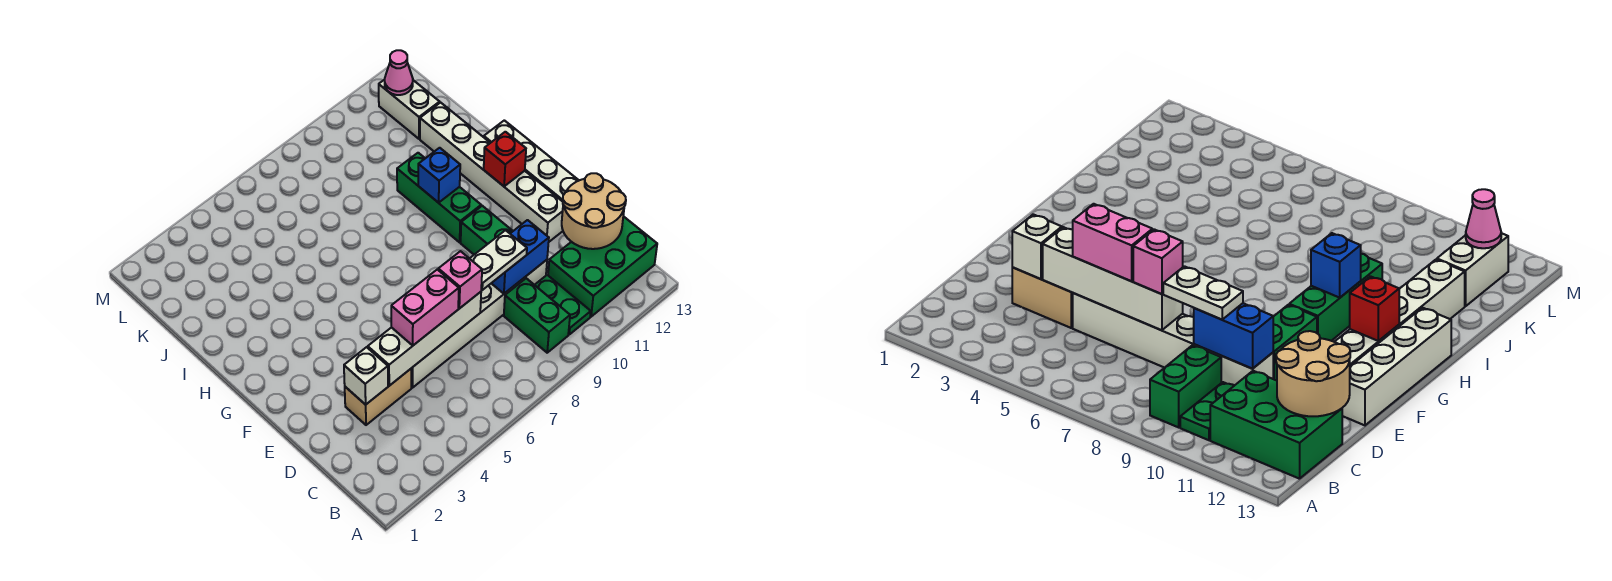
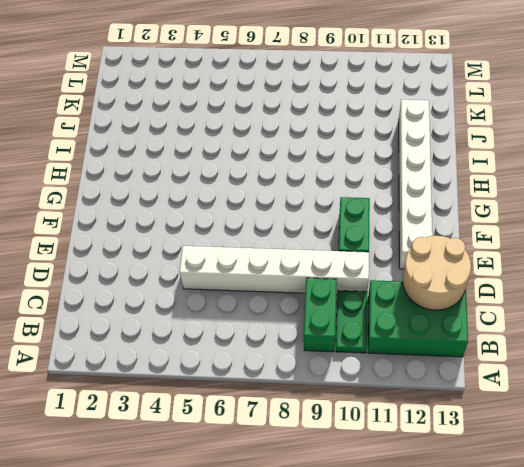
none -> tan brick D3:D4 level 1
none -> white brick E13:H13 level 1
none -> green brick G10:I10 level 1

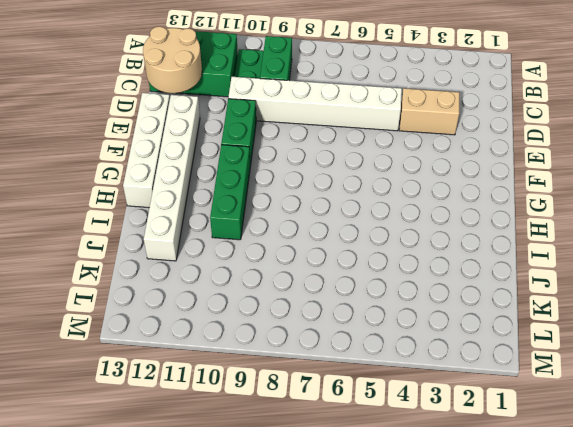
none -> white brick K12:L12 level 1
none -> white brick D3 level 2
none -> white brick D4:D7 level 2

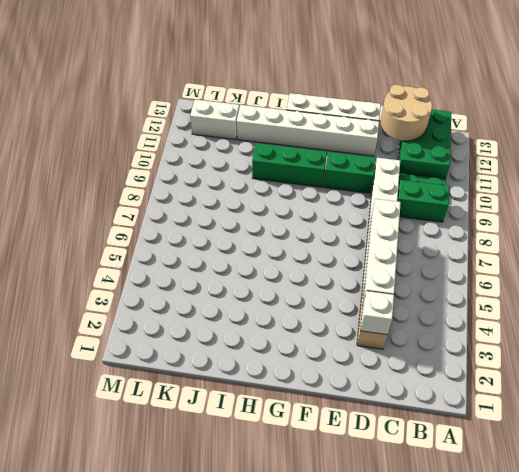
none -> blue brick D9:D10 level 2
none -> red brick G12 level 2
none -> blue brick H10 level 2

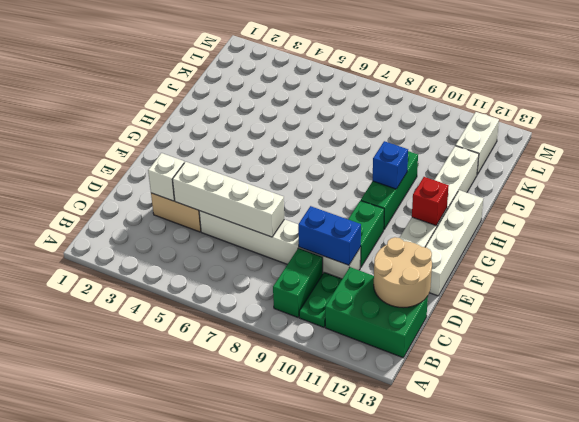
none -> pink cone L12 level 2
none -> pink brick D5:D6 level 3
none -> pink brick D7 level 3

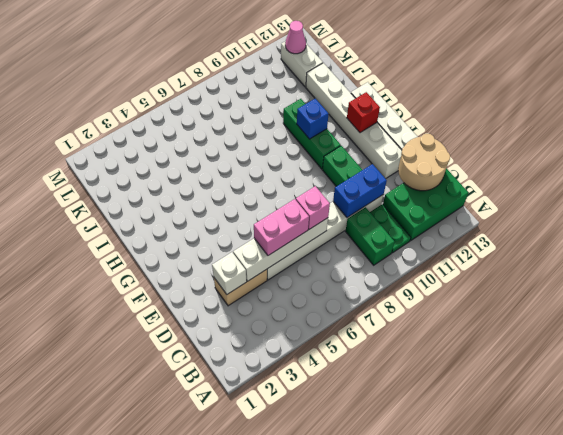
none -> white plate D8:D9 level 3

